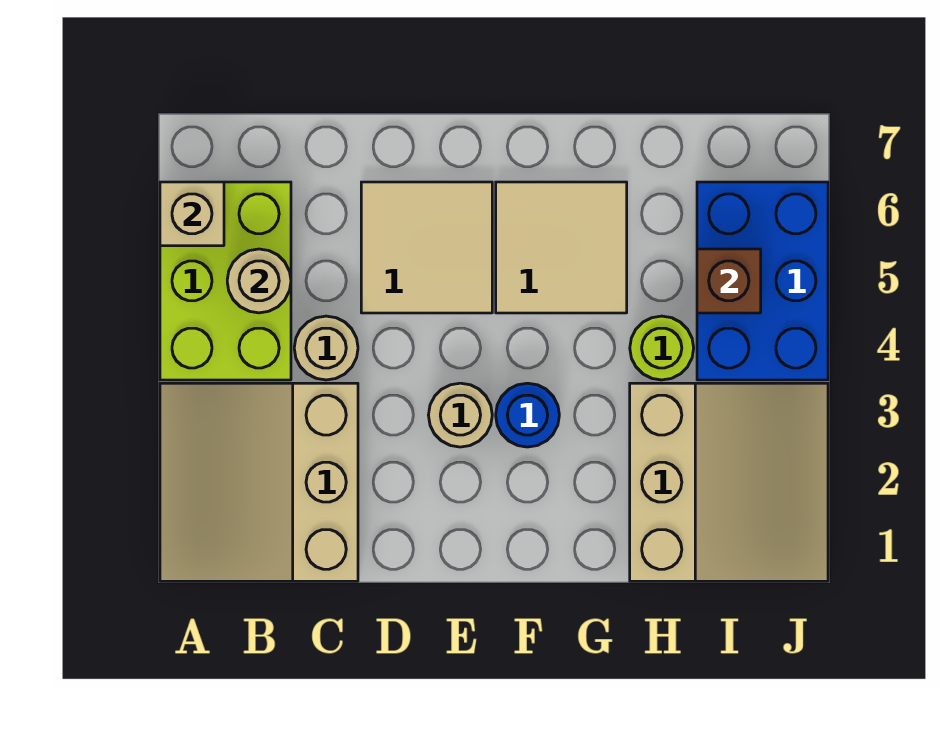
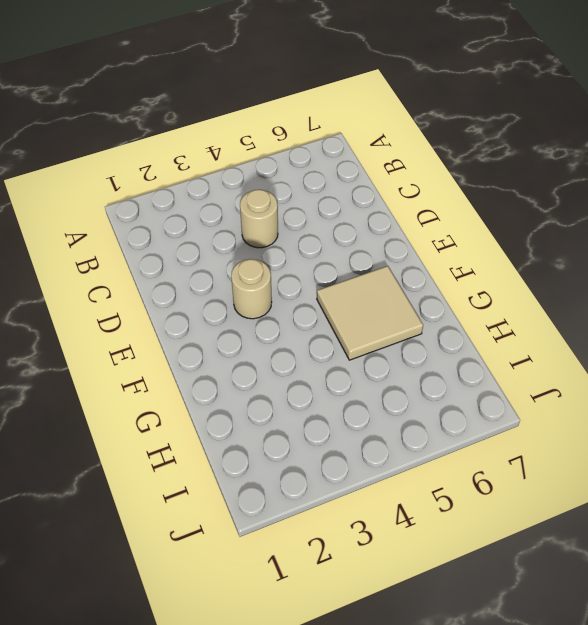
none -> tan slope A1:C3 level 1 top C
none -> lime brick A4:B6 level 1
none -> tan tile D5:E6 level 1

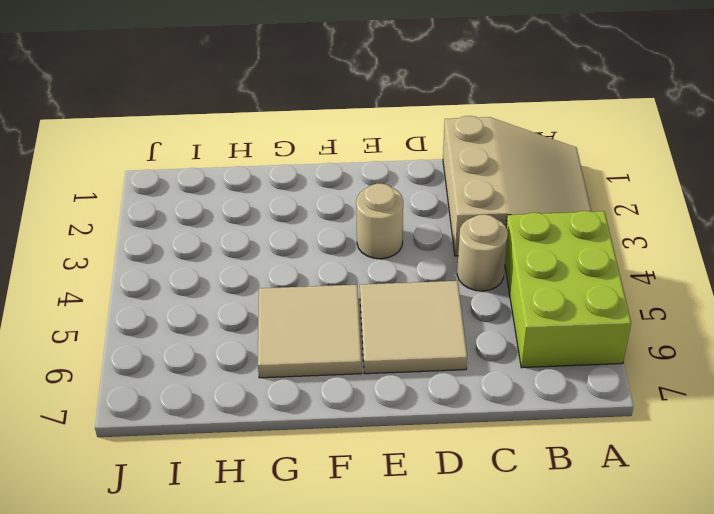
none -> blue round brick F3 level 1
none -> tan slope H1:J3 level 1 top H
none -> lime round brick H4 level 1

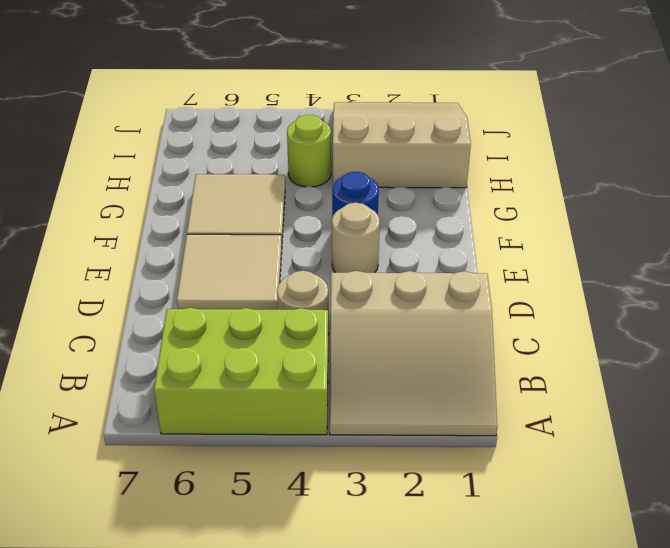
none -> blue brick I4:J6 level 1
none -> tan brick A6 level 2
none -> tan round brick B5 level 2

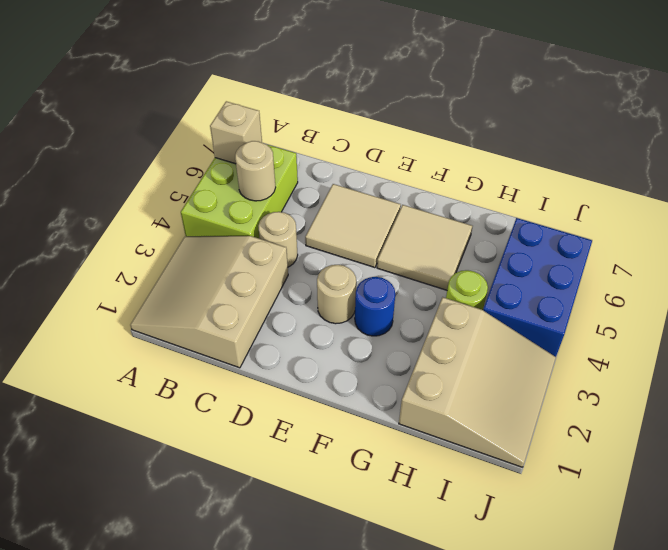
none -> brown brick I5 level 2

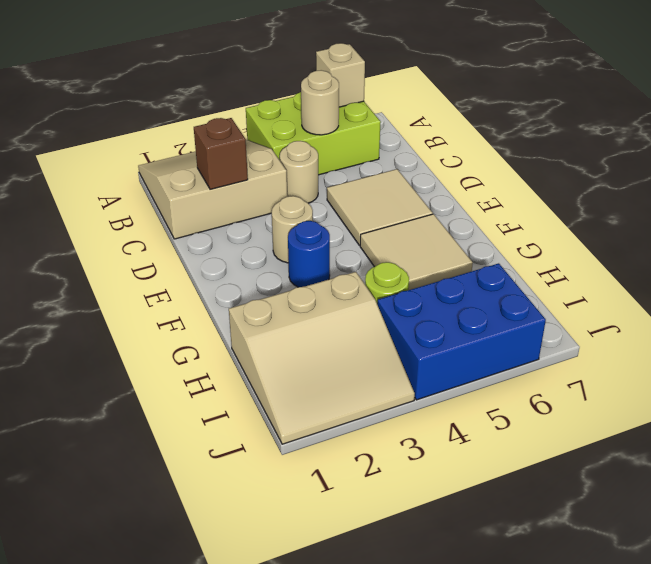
brown brick C2 level 2 -> brown brick I5 level 2

